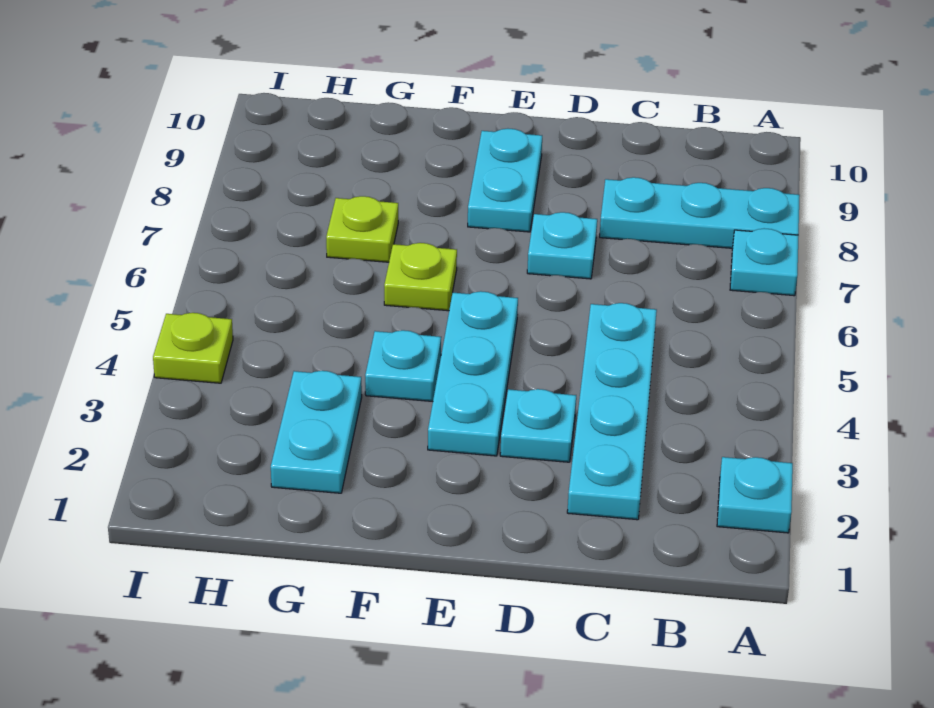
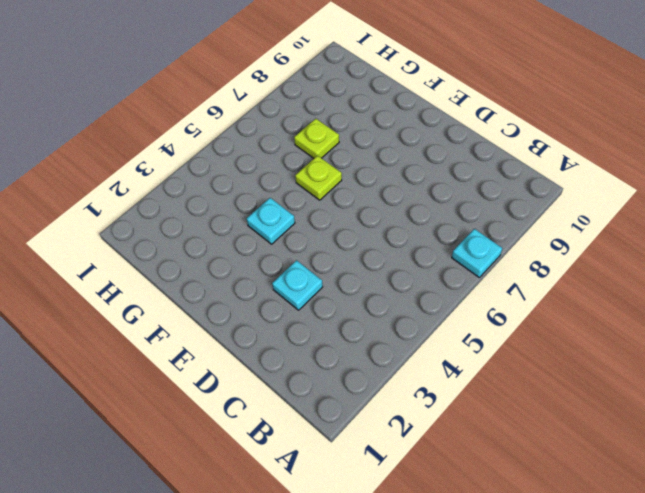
none -> cyan plate A2 level 1
none -> cyan plate A8:C8 level 1
none -> cyan plate C2:C5 level 1

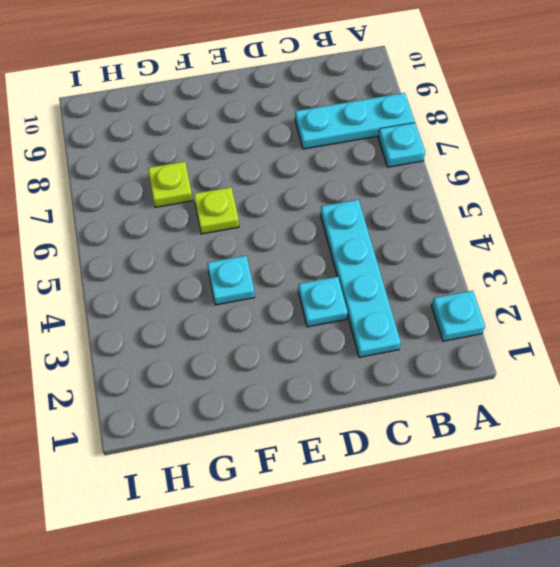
none -> cyan plate D7 level 1
none -> cyan plate E3:E5 level 1
none -> cyan plate E8:E9 level 1

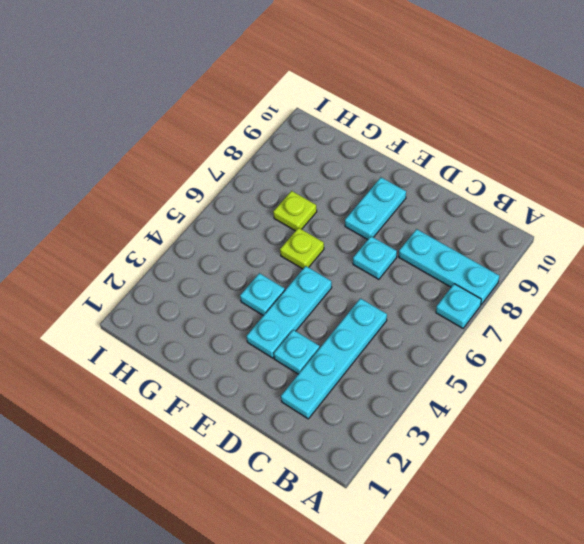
none -> cyan plate A2 level 1
none -> cyan plate G2:G3 level 1
none -> lime plate I4 level 1

